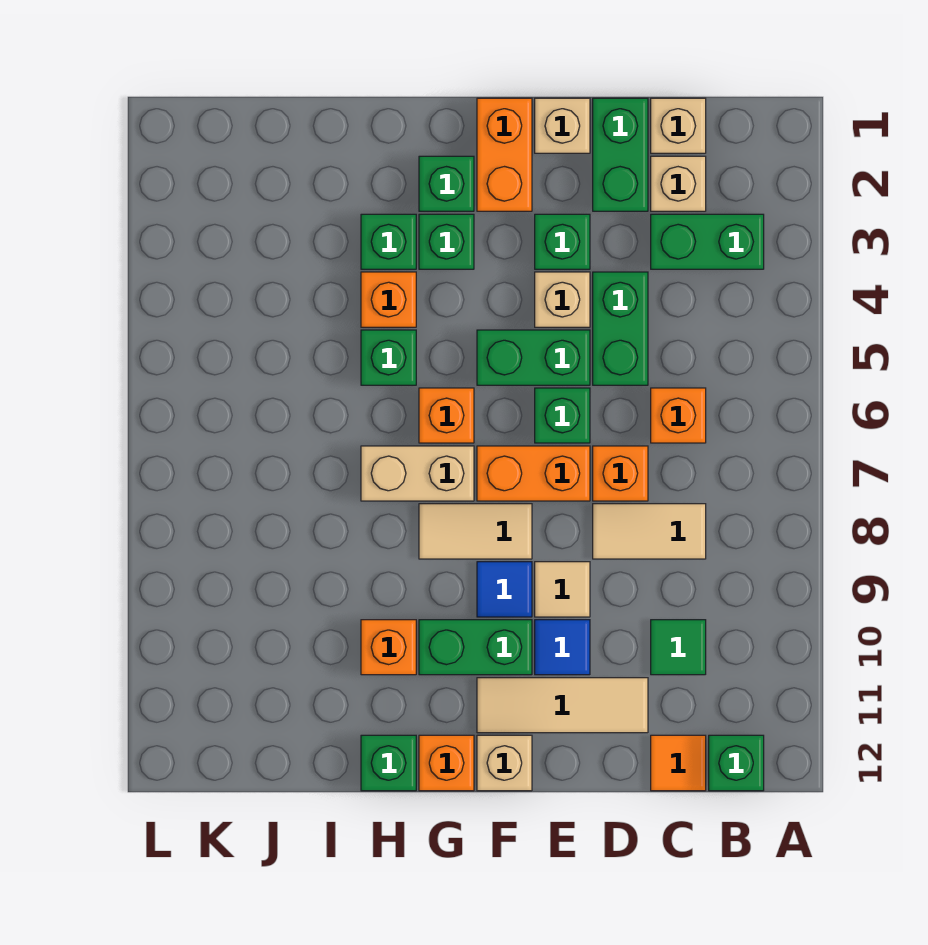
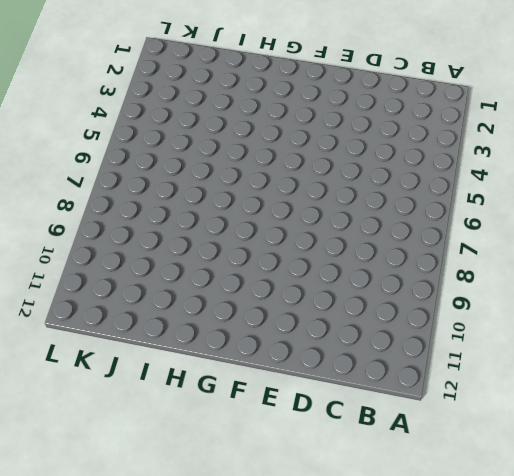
none -> green brick B3:C3 level 1
none -> green brick B12 level 1
none -> tan brick C1 level 1
none -> tan brick C2 level 1

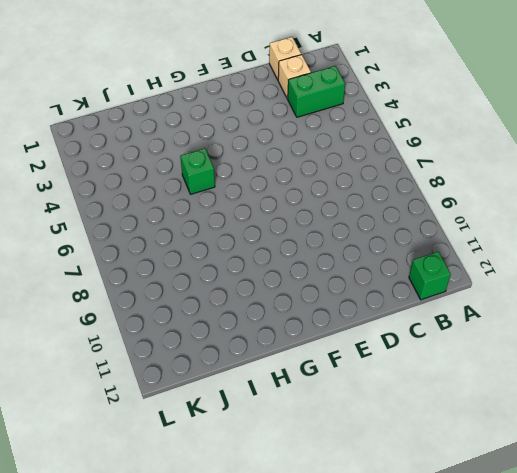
none -> orange brick C6 level 1
none -> tan tile C8:D8 level 1
none -> green tile C10 level 1
none -> orange tile C12 level 1

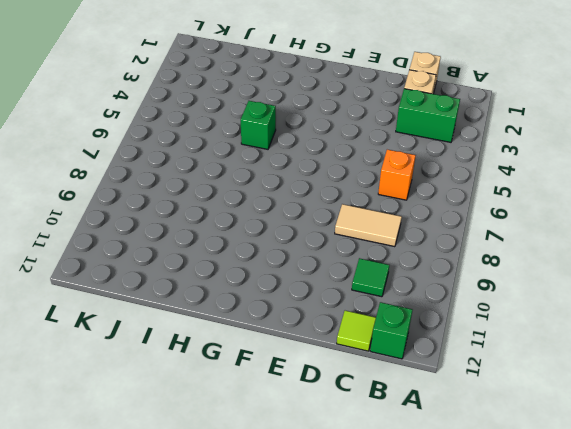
lime tile C12 level 1 -> orange tile C12 level 1
none -> green brick D1:D2 level 1
none -> green brick D4:D5 level 1
none -> orange brick D7 level 1
none -> tan tile D11:F11 level 1

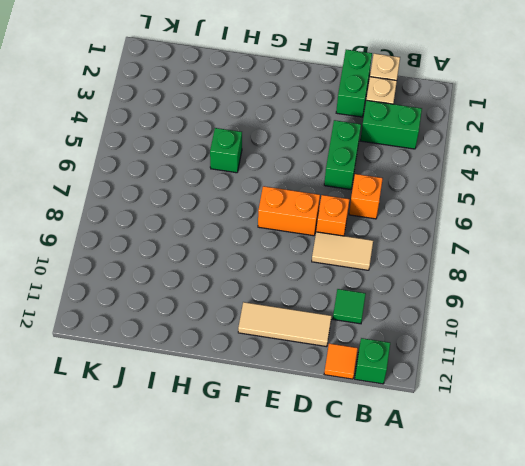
none -> tan brick E1 level 1
none -> green brick E3 level 1
none -> tan brick E4 level 1
none -> green brick E5:F5 level 1

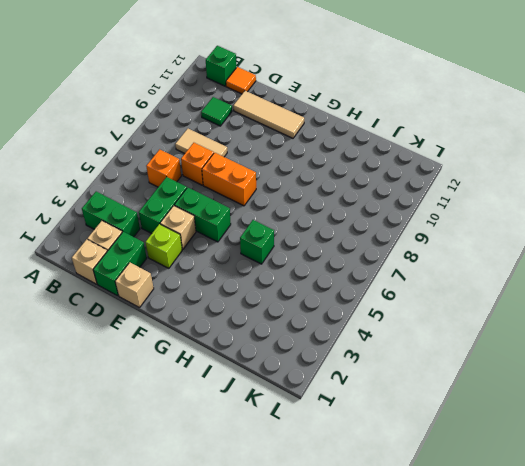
lime brick E3 level 1 -> green brick E3 level 1
none -> green brick E6 level 1
none -> tan tile E9 level 1
none -> blue tile E10 level 1
none -> orange brick F1:F2 level 1

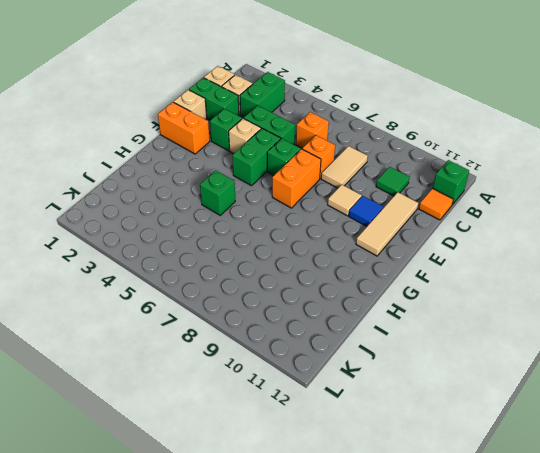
none -> tan tile F8:G8 level 1
none -> blue tile F9 level 1
none -> green brick F10:G10 level 1
none -> tan brick F12 level 1

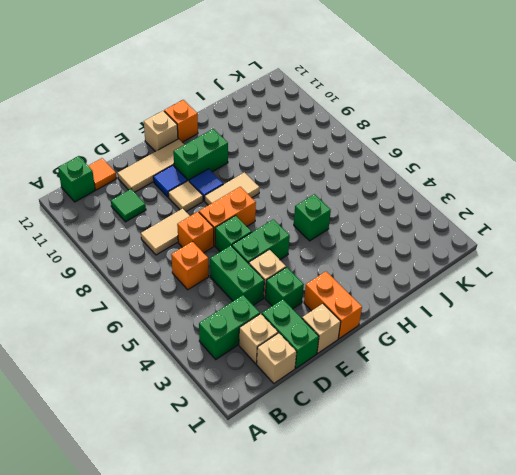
none -> green brick G2 level 1
none -> green brick G3 level 1
none -> orange brick G6 level 1
none -> tan brick G7:H7 level 1

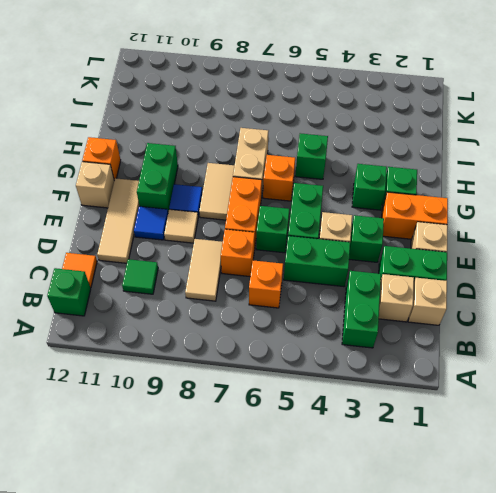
none -> green brick H3 level 1
none -> orange brick H4 level 1
none -> orange brick H10 level 1
none -> green brick H12 level 1

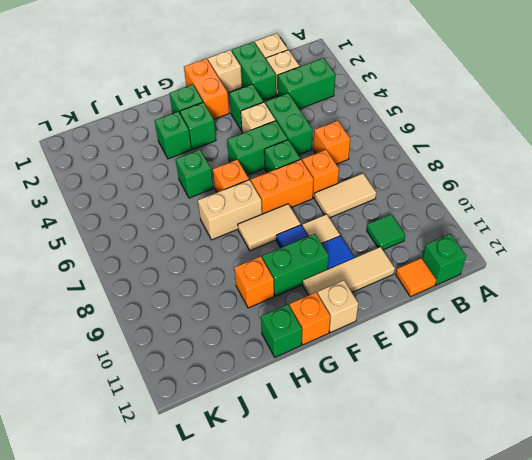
none -> orange brick H4 level 1

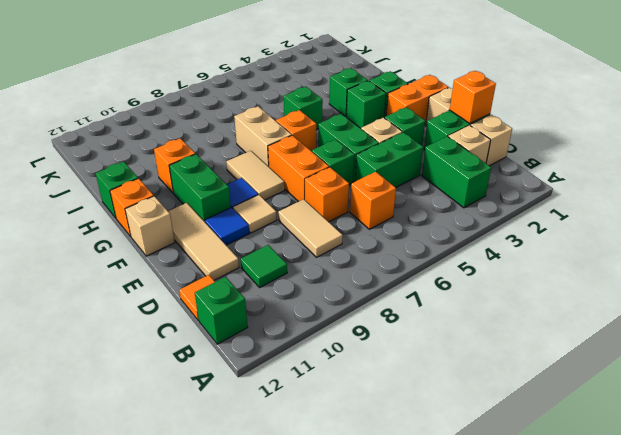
orange brick D1 level 2 -> orange brick H4 level 1

